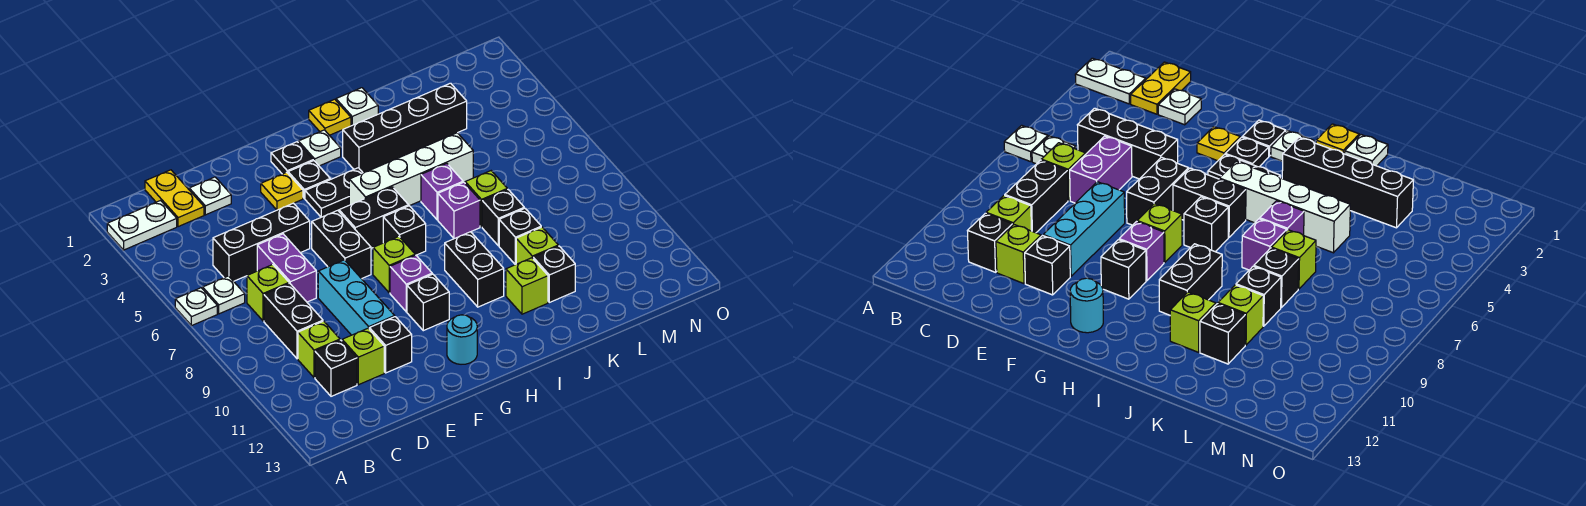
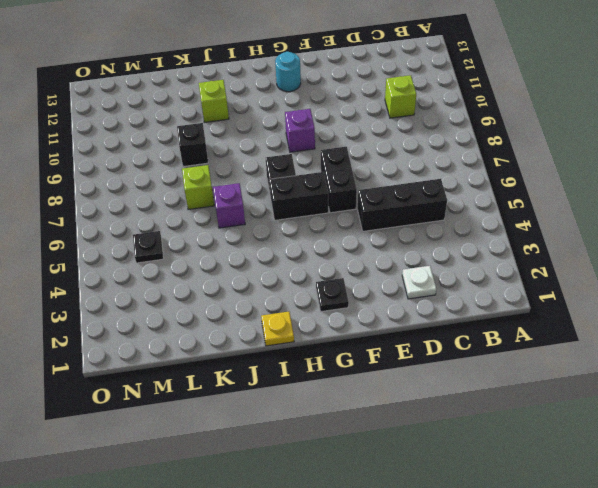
black plate M5 level 1 -> black plate G3 level 1
none -> white plate A2:B2 level 1
none -> white plate A6 level 1
none -> white plate B6 level 1
none -> yellow plate C1:C2 level 1

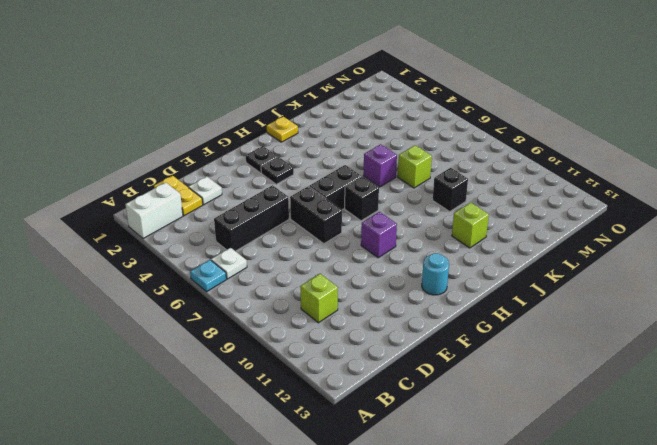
white brick A2:B2 level 1 -> white plate A2:B2 level 1
cyan plate A6 level 1 -> white plate A6 level 1
none -> lime brick C7 level 1
none -> black brick C8:C9 level 1
none -> black brick C11 level 1
none -> purple brick D6:D7 level 1

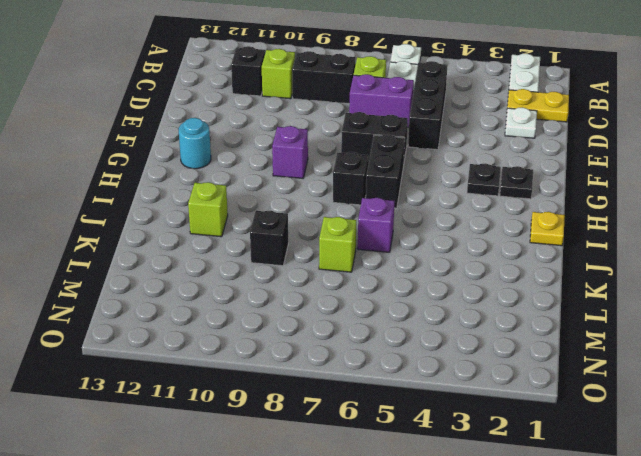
none -> lime brick D11 level 1
none -> cyan brick E8:E10 level 1
none -> black brick E11 level 1
none -> yellow plate F3 level 1

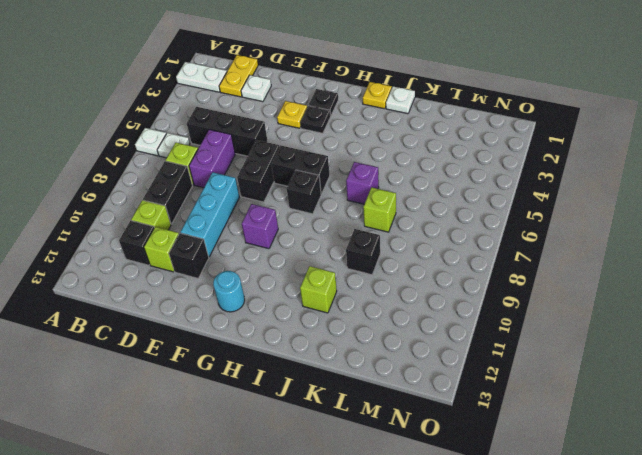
none -> black plate G4:H4 level 1
none -> lime brick G8 level 1
none -> black brick G10 level 1
none -> white plate H2 level 1

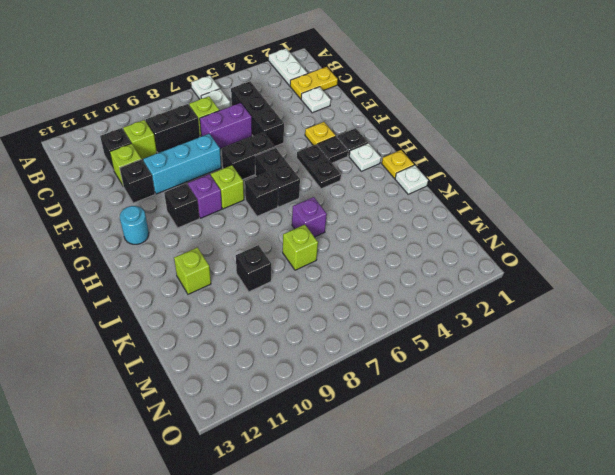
none -> white brick H5:K5 level 1
none -> black brick I3:L3 level 1
none -> black brick I9:I10 level 1
none -> purple brick J7 level 1

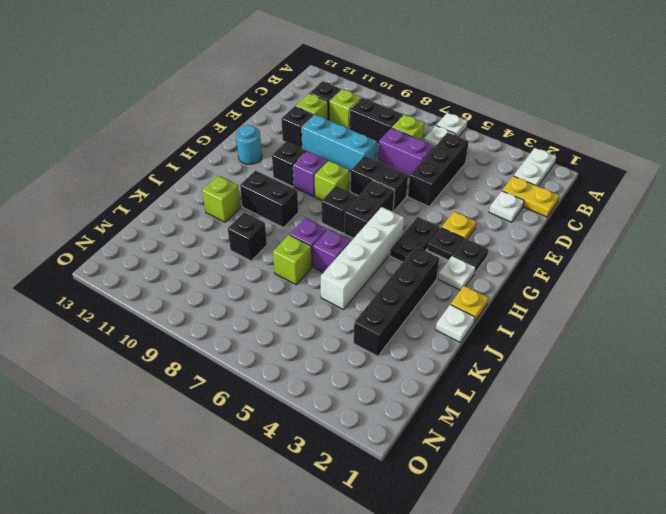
none -> black brick K8 level 1
none -> lime brick K10 level 1
none -> black brick K11 level 1

